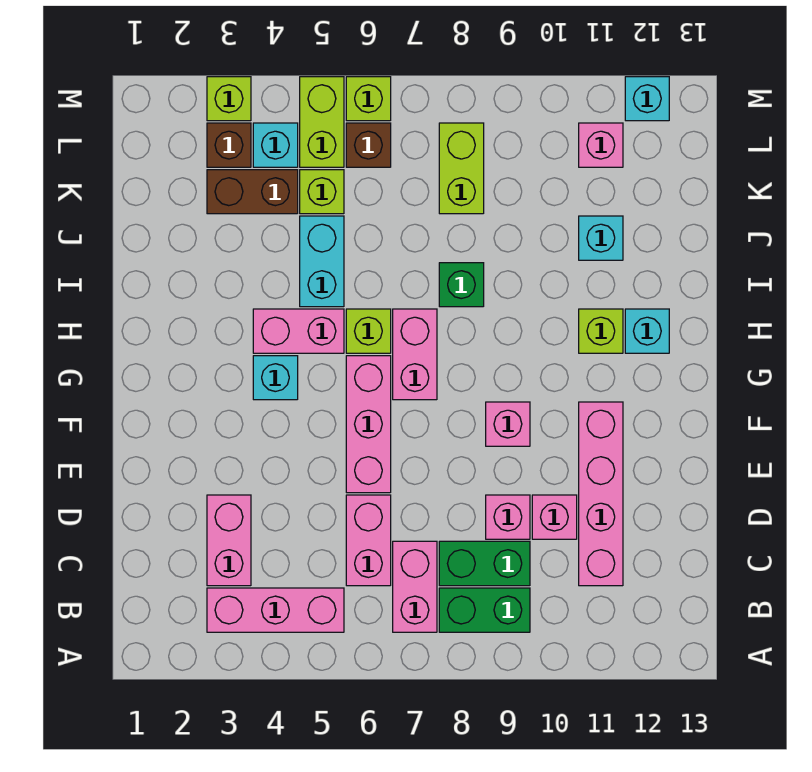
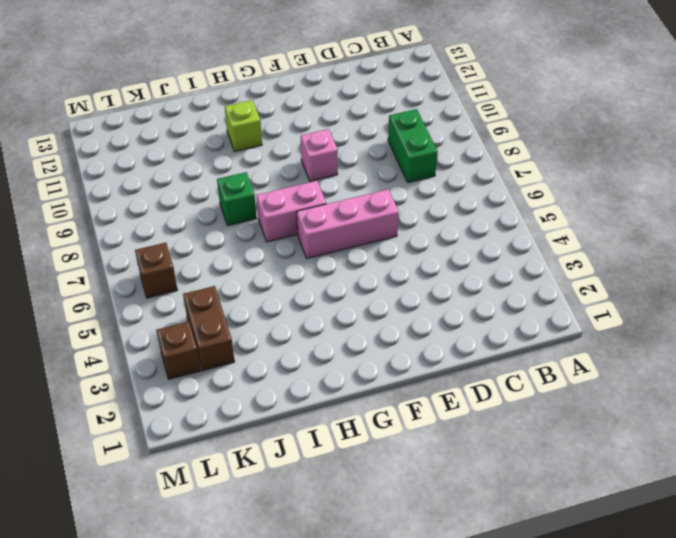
none -> pink brick B3:B5 level 1
none -> pink brick B7:C7 level 1
none -> green brick B8:B9 level 1
none -> pink brick C3:D3 level 1

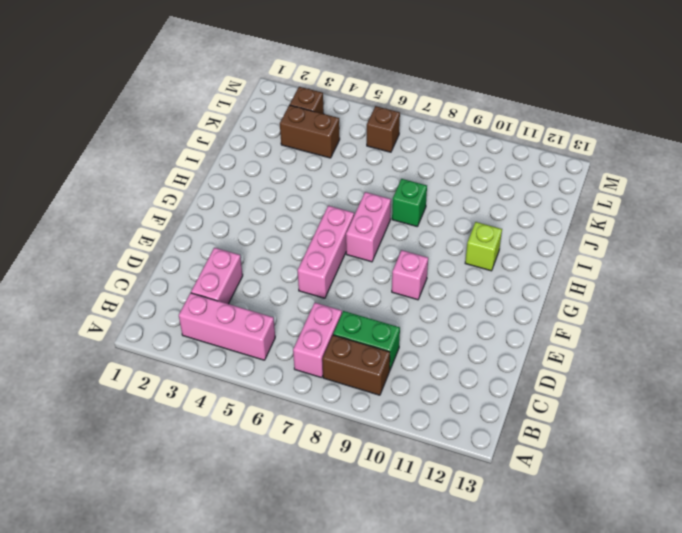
brown brick B8:B9 level 1 -> green brick B8:B9 level 1
none -> pink brick C6:D6 level 1
none -> pink brick C11:F11 level 1
none -> pink brick D9 level 1
none -> pink brick D10 level 1

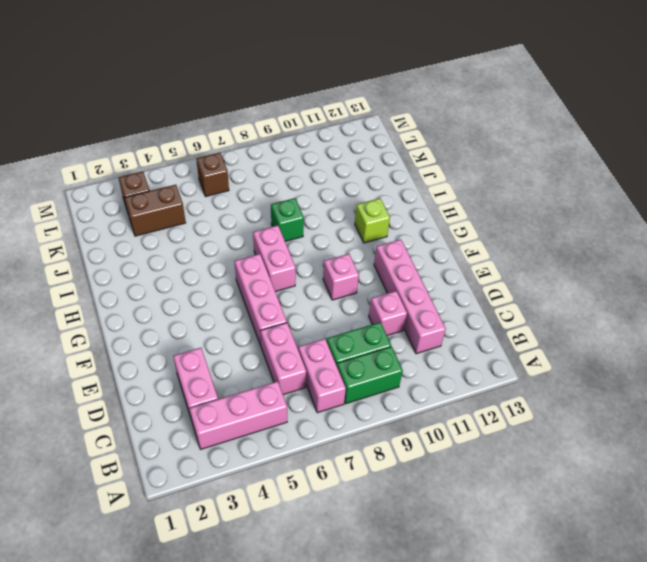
none -> pink brick D9 level 1
none -> cyan brick G4 level 1
none -> pink brick H4:H5 level 1
none -> lime brick H6 level 1

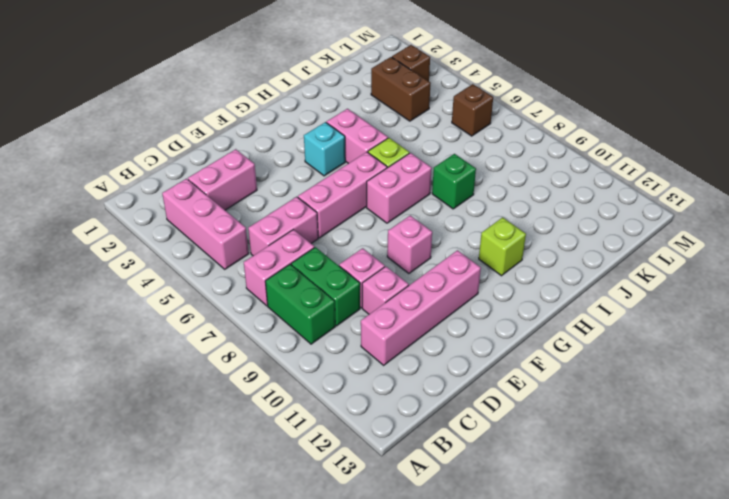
none -> cyan brick H12 level 1
none -> cyan brick I5:J5 level 1
none -> cyan brick J11 level 1
none -> lime brick K5 level 1

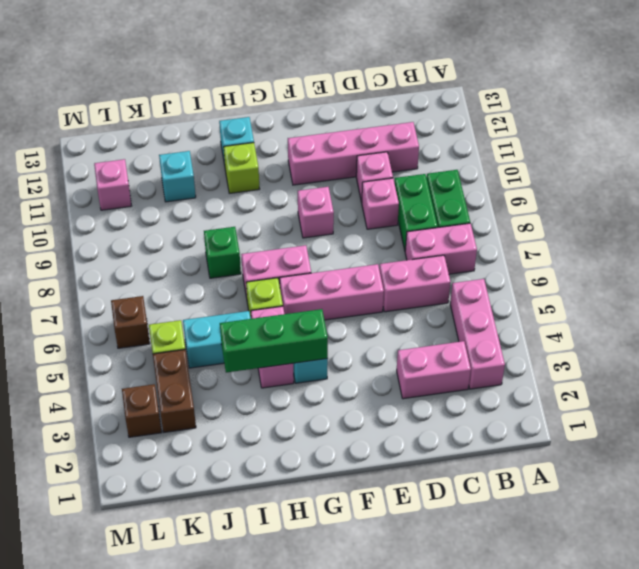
green brick G4:I4 level 2 -> none
none -> lime brick K8:L8 level 1
none -> cyan brick L4 level 1
none -> lime brick L5:M5 level 1
none -> lime brick M3 level 1

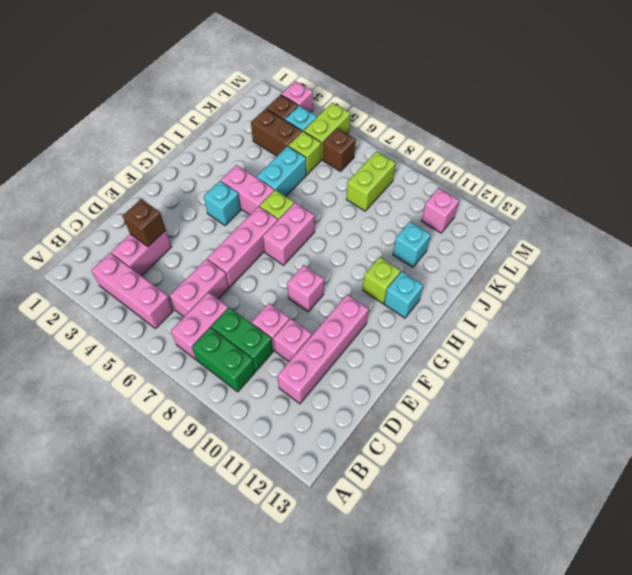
brown brick D3 level 2 -> none
pink brick M3 level 1 -> lime brick M3 level 1
none -> green brick I8 level 1
none -> lime brick M6 level 1
none -> cyan brick M12 level 1

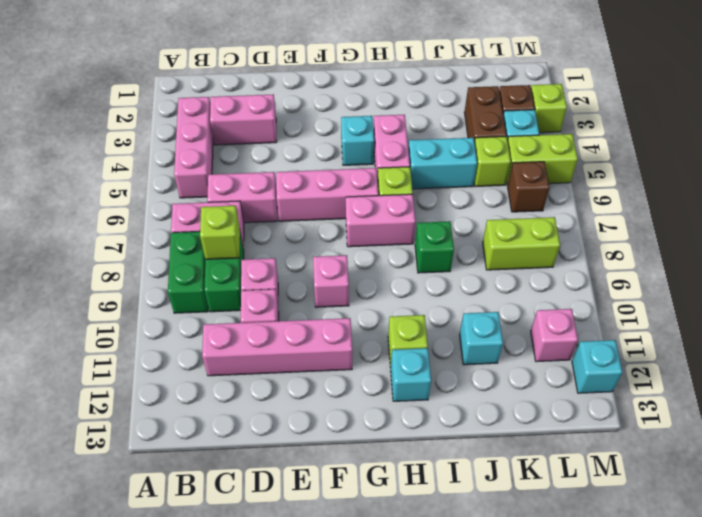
lime brick C8 level 2 -> lime brick M6 level 1

